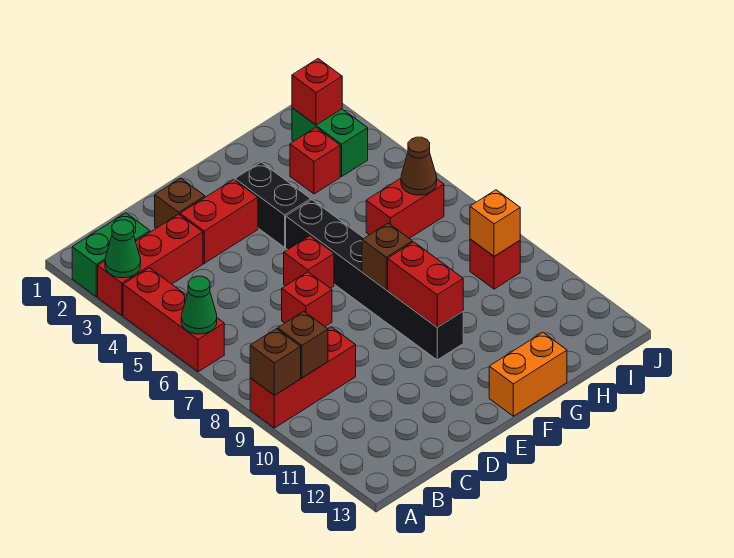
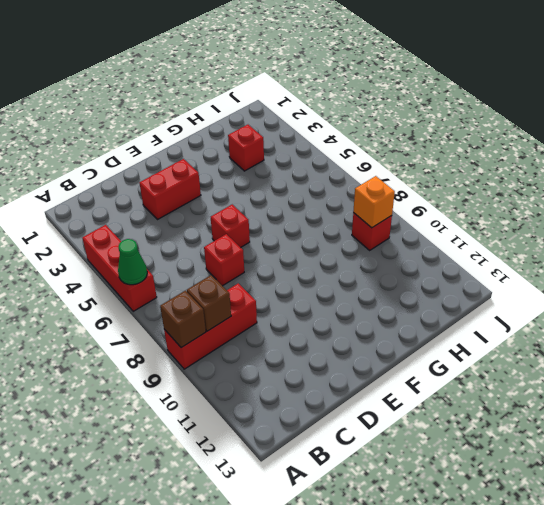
none -> green brick A2:B2 level 1
none -> red brick A3:C3 level 1
none -> brown brick D2 level 1

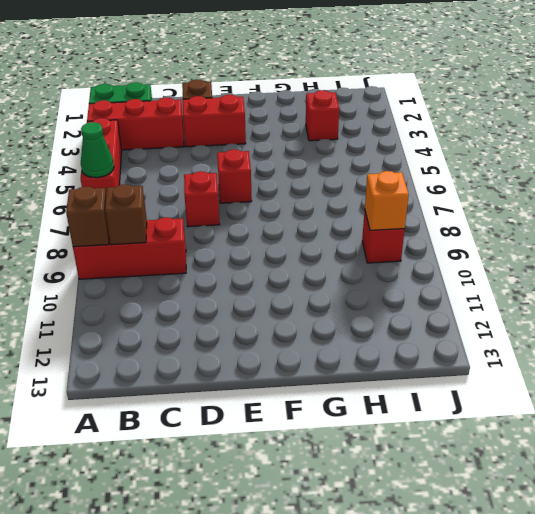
none -> black brick F3:F4 level 1
none -> black brick F5:F10 level 1
none -> orange brick F13:G13 level 1

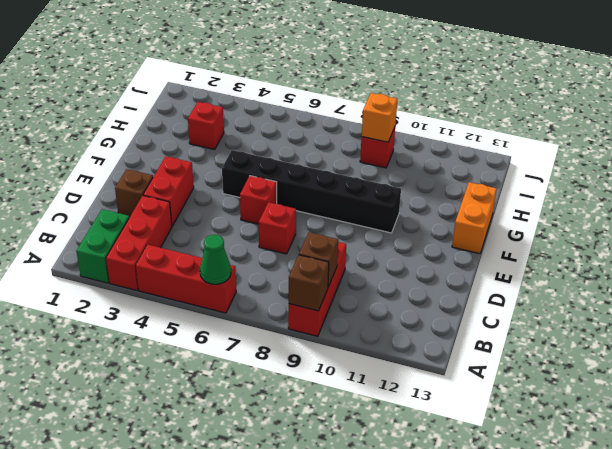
none -> black brick F3:F4 level 1
none -> red brick H6:I6 level 1
none -> green brick I2:I3 level 1

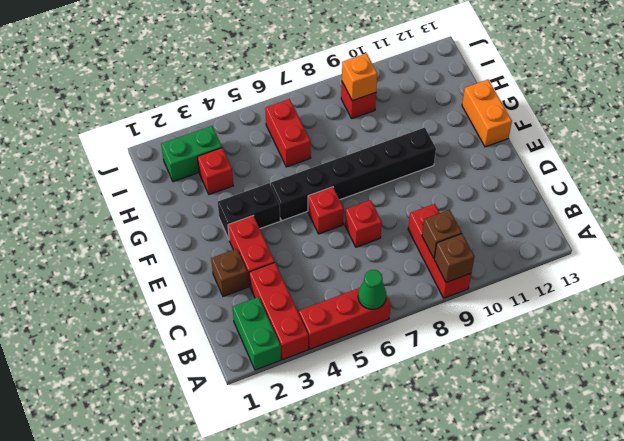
none -> green cone A3 level 2
none -> brown brick F8 level 2
none -> red brick F9:F10 level 2

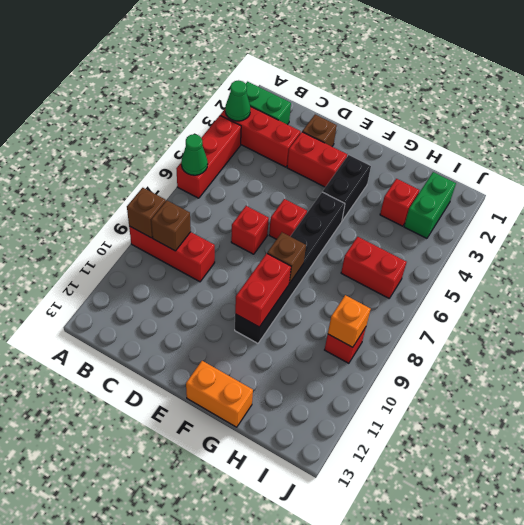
none -> red brick I2 level 2
none -> brown cone I6 level 2

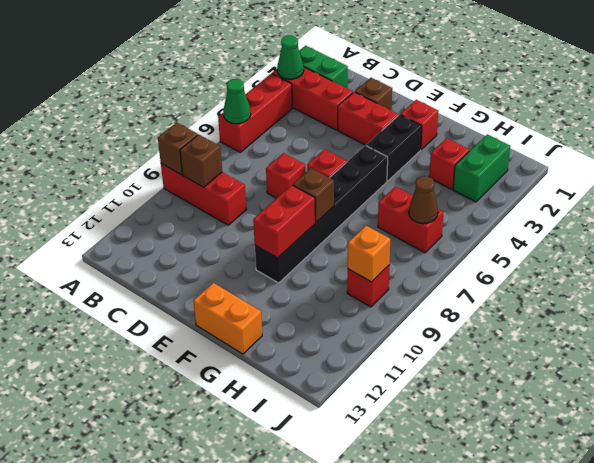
red brick F2 level 1 -> red brick I2 level 2

